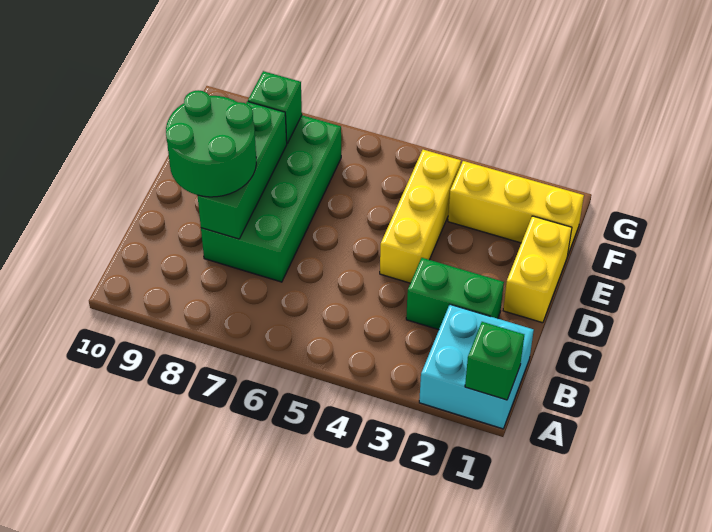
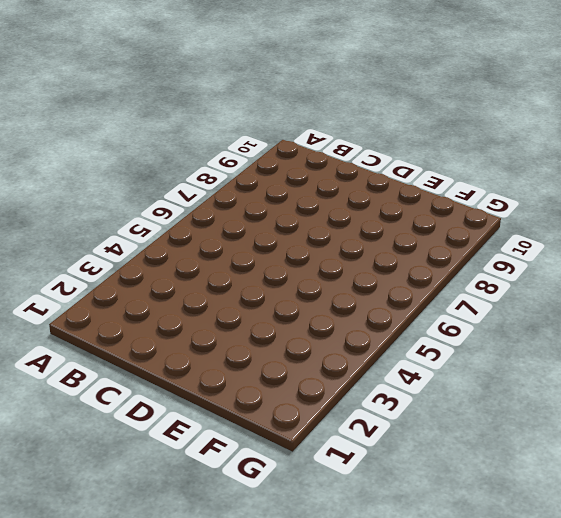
none -> cyan brick A1:B2 level 1
none -> green brick C2:C3 level 1

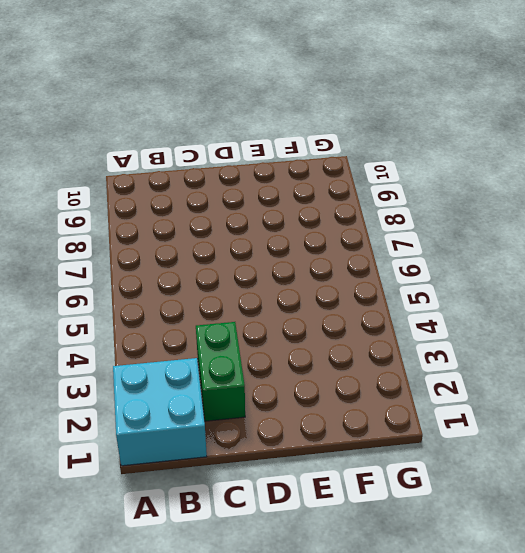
none -> green brick C7:F8 level 1
none -> yellow brick D1:E1 level 1

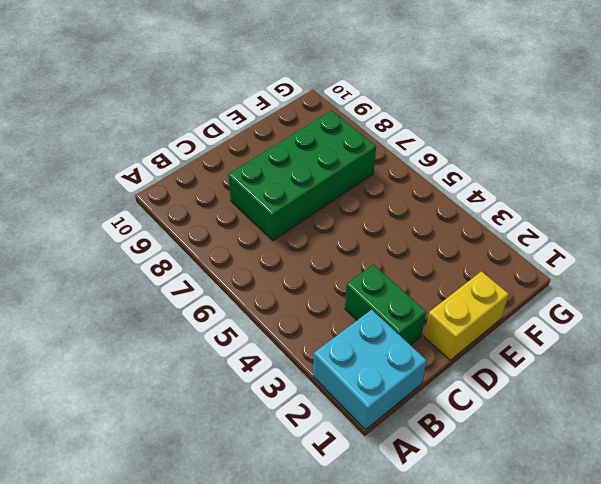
none -> yellow brick D4:F4 level 1
none -> yellow brick F1:F3 level 1

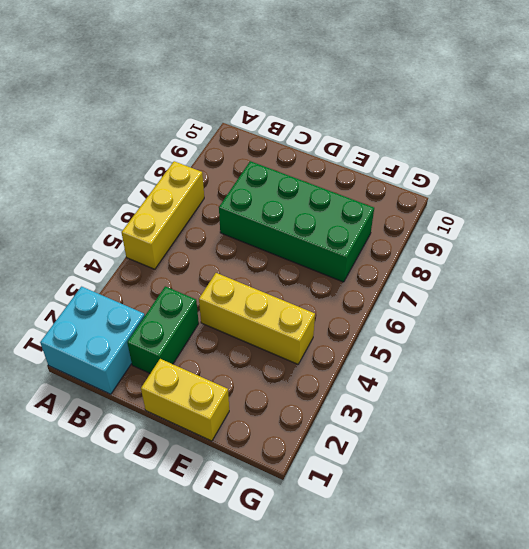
yellow brick A5:A7 level 1 -> yellow brick F1:F3 level 1
none -> green brick A1 level 2
none -> green brick C8:E8 level 2

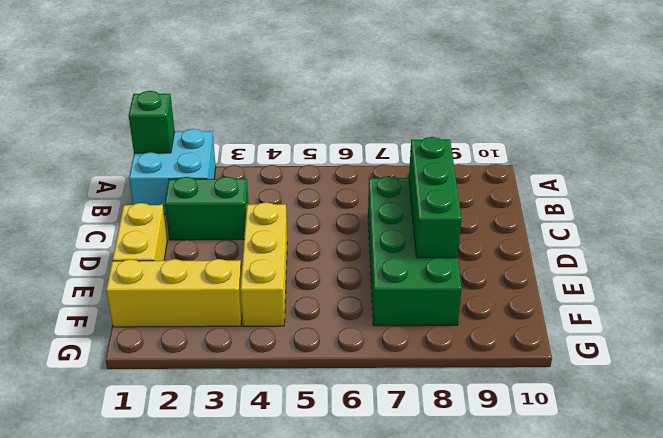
none -> green brick F8 level 2
none -> green round brick C8:D9 level 3

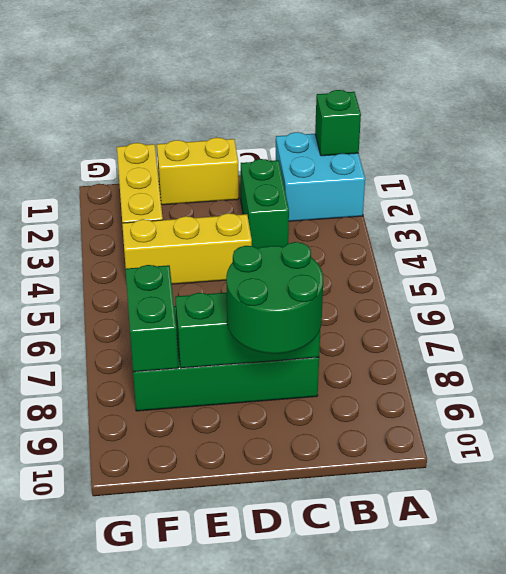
green brick F7:F8 level 2 -> green brick F8 level 2

